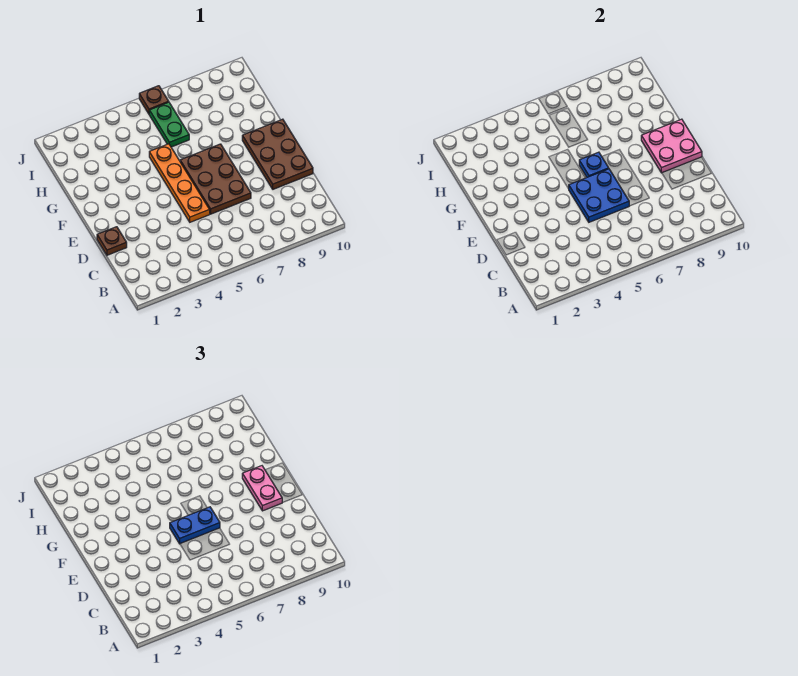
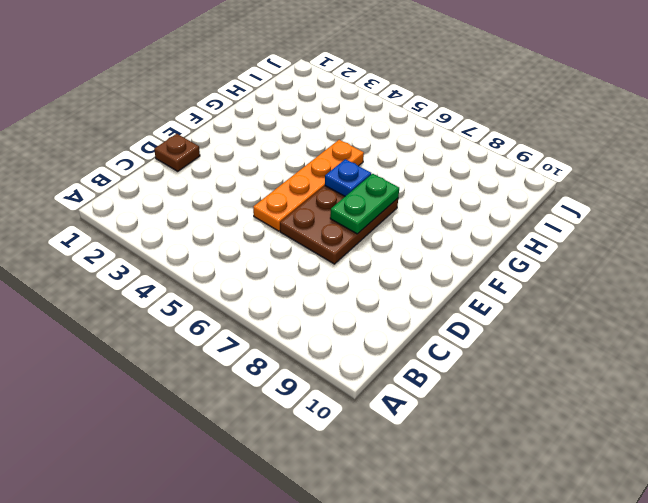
green plate E7:F7 level 2 -> green plate H6:I6 level 1
none -> brown plate D9:F10 level 1
none -> brown plate J6 level 1

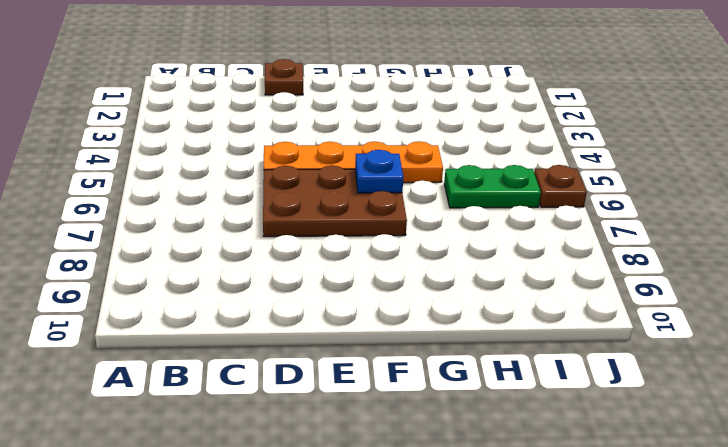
none -> brown plate D9:F10 level 1
none -> blue plate D5:E6 level 2

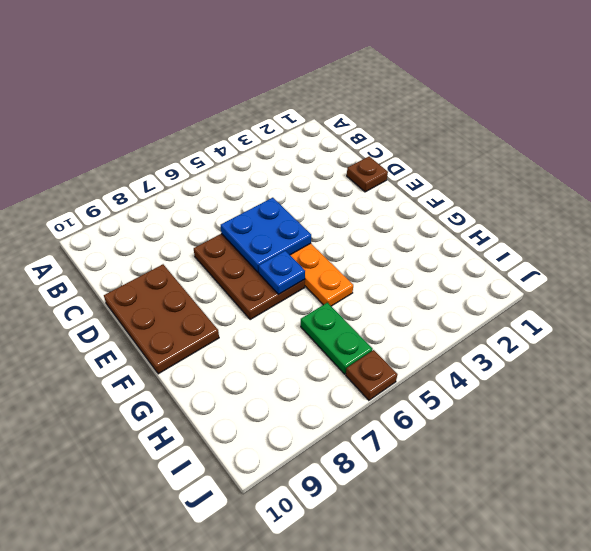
none -> pink plate E9:F10 level 2
none -> blue plate E5:E6 level 3

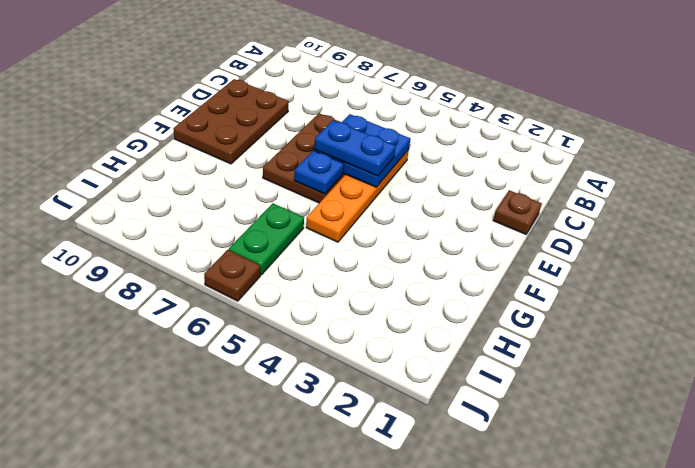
none -> pink plate E9:F10 level 2
none -> pink plate E9:F9 level 3

